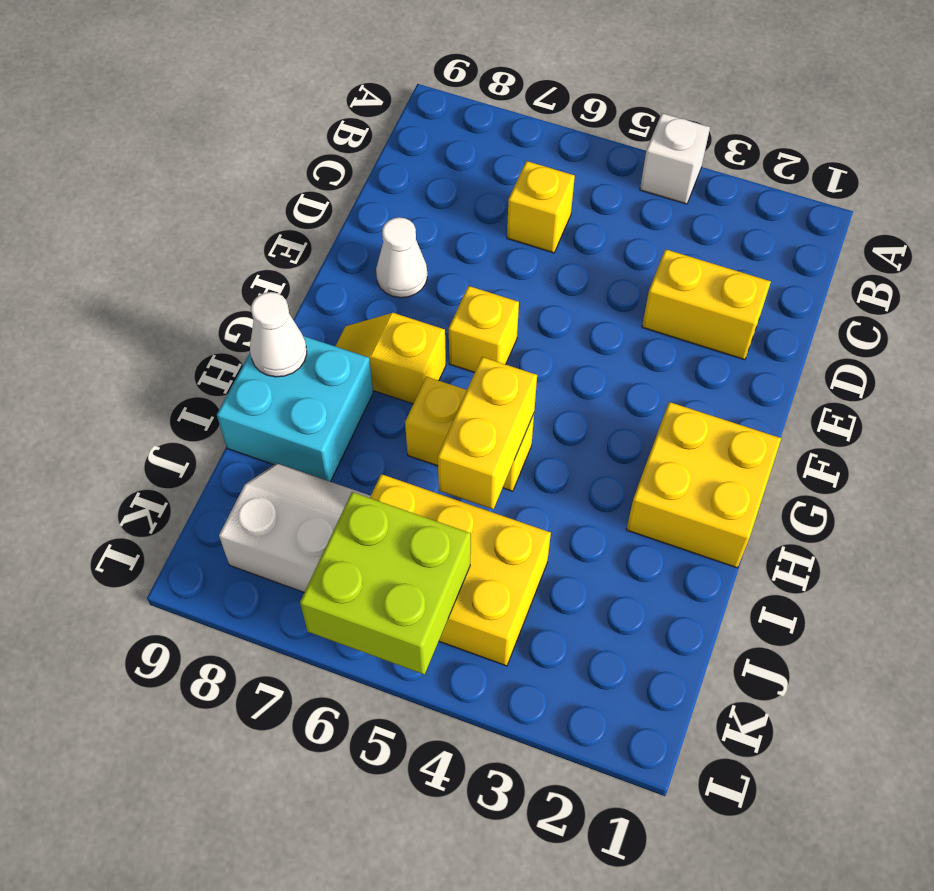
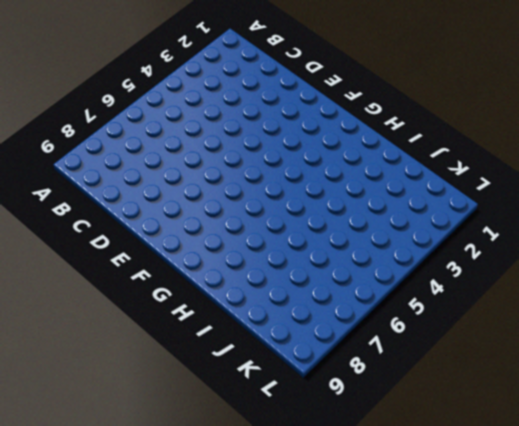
none -> white brick A4 level 1
none -> yellow brick C6 level 1
none -> yellow brick D2:D3 level 1

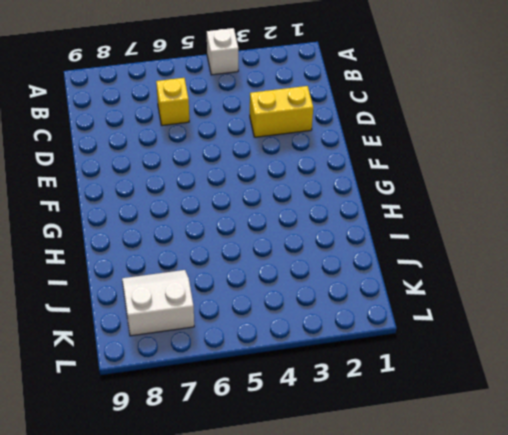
none -> white cone E8 level 1
none -> yellow brick F6 level 1
none -> yellow brick G1:H2 level 1

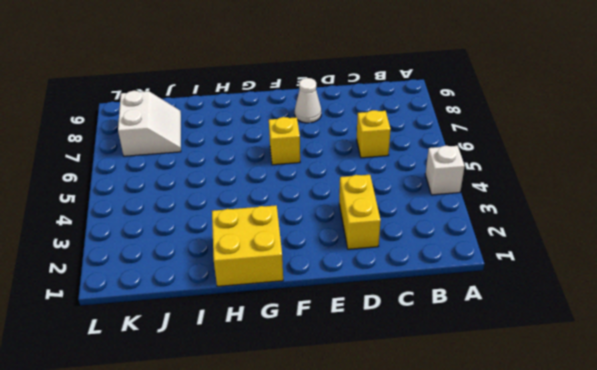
none -> yellow slope G7:G8 level 1 top 7
none -> yellow brick H5:H6 level 1
none -> cyan brick H8:I9 level 1

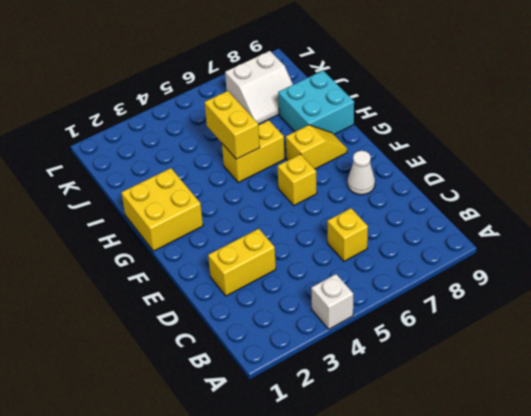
none -> yellow brick J4:K6 level 1
none -> white cone H9 level 2
none -> lime brick K5:L6 level 2

